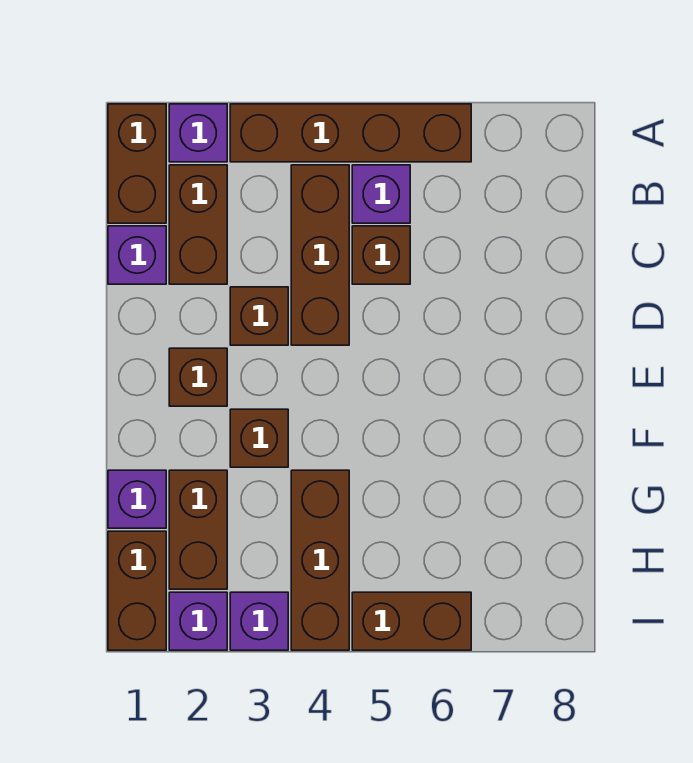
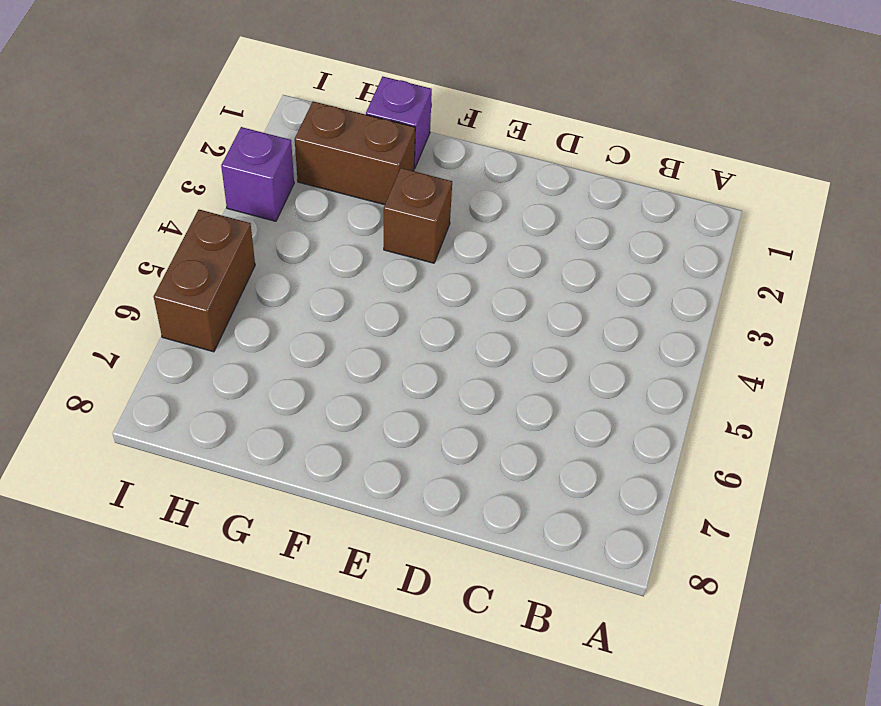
none -> brown brick A1:B1 level 1
none -> purple brick A2 level 1
none -> brown brick A3:A6 level 1

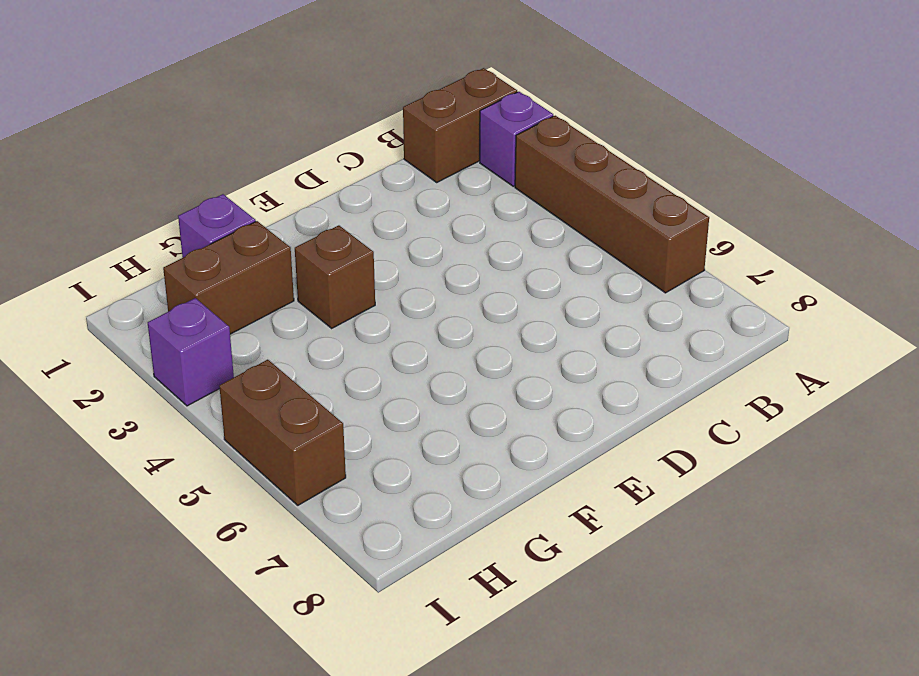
none -> brown brick B2:C2 level 1
none -> brown brick B4:D4 level 1
none -> purple brick B5 level 1

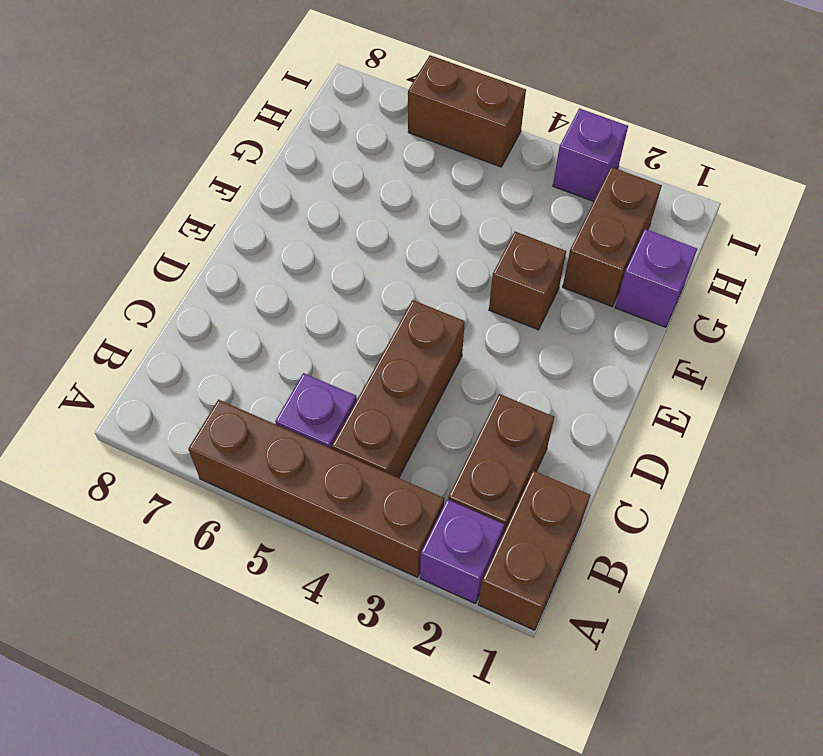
none -> purple brick C1 level 1
none -> brown brick C5 level 1
none -> brown brick D3 level 1

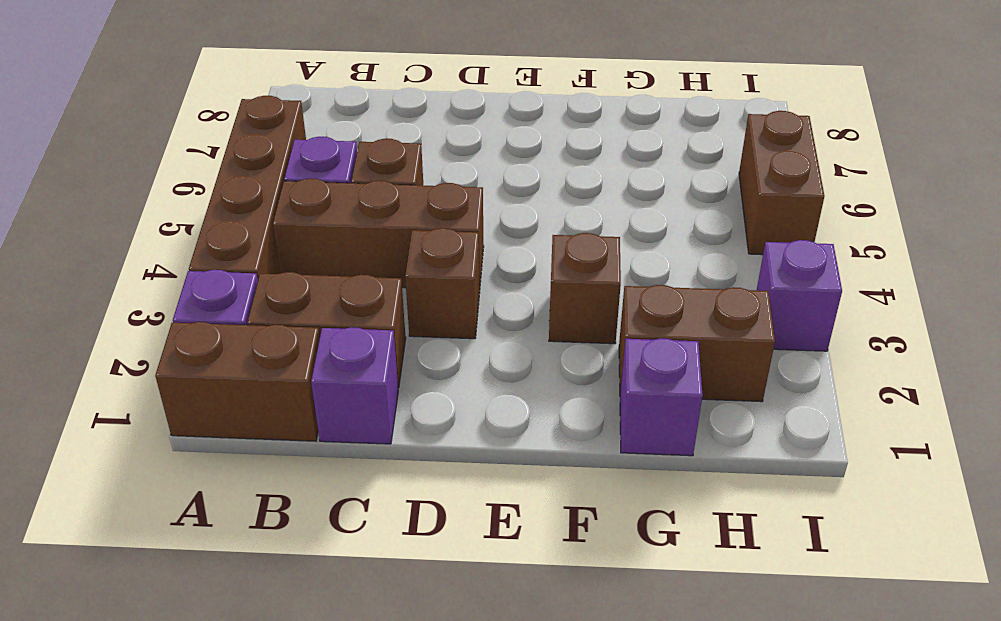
none -> brown brick E2 level 1
none -> brown brick G4:I4 level 1
none -> brown brick H1:I1 level 1

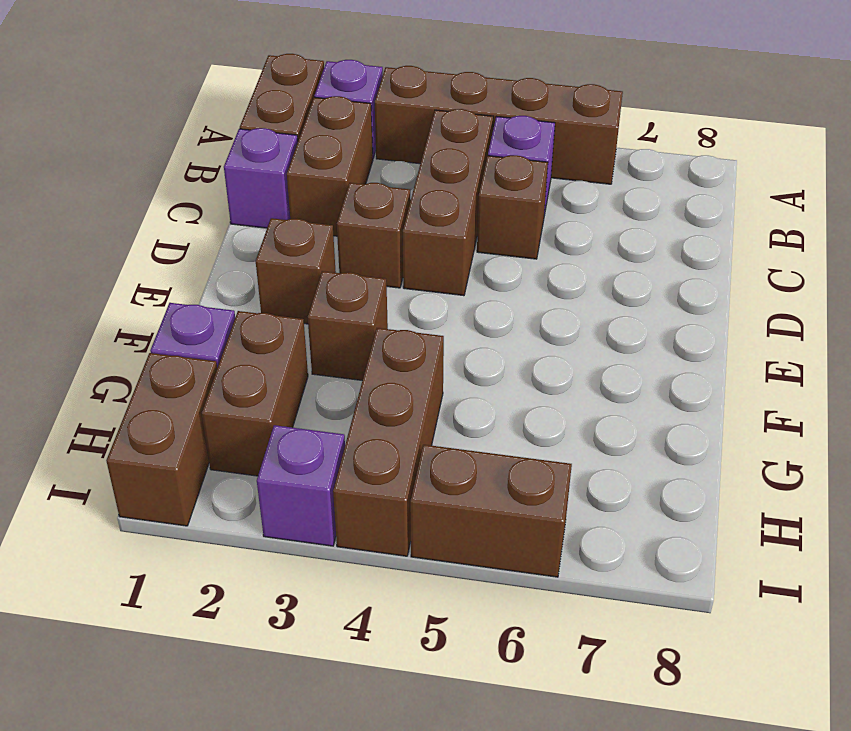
none -> purple brick I2 level 1

